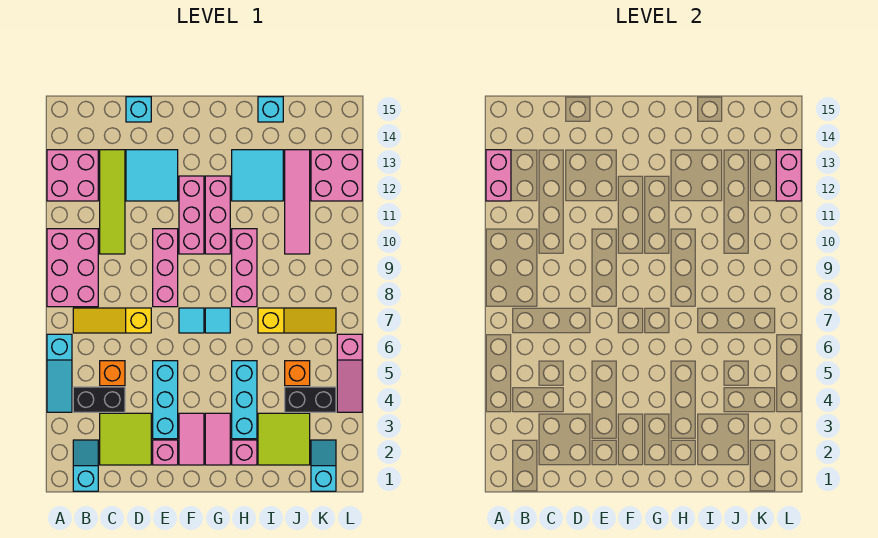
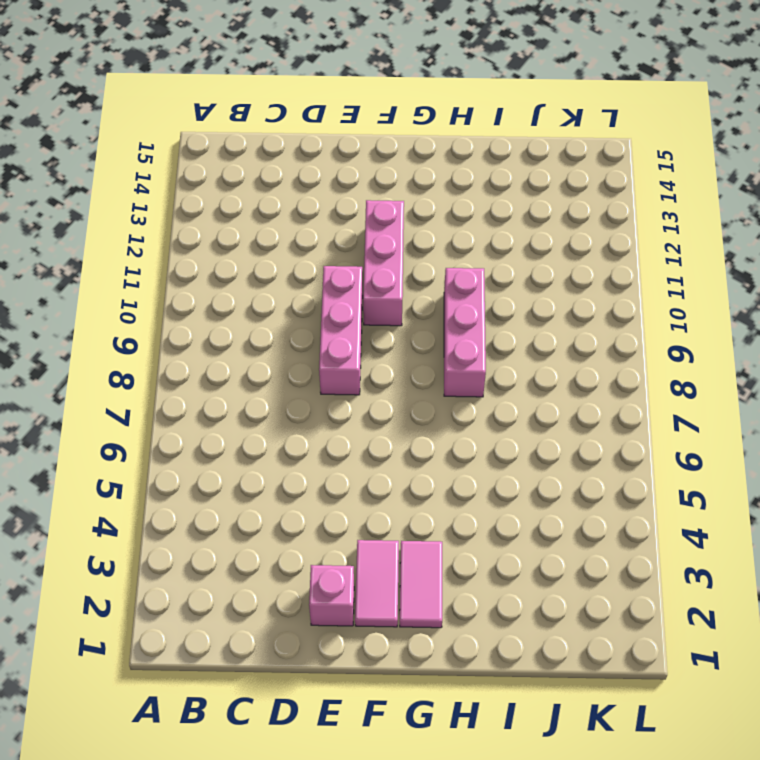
none -> cyan slope A4:A6 level 1 top 6
none -> pink brick A8:B10 level 1
none -> pink brick A12:B13 level 1
none -> cyan slope B1:B2 level 1 top 1

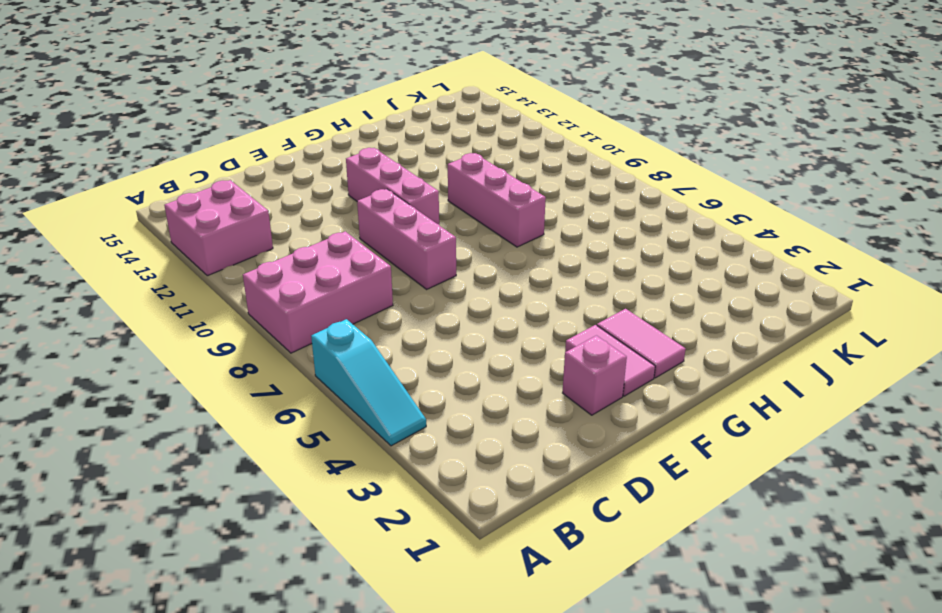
pink brick A8:C9 level 1 -> pink brick A8:B10 level 1
none -> cyan slope B1:B2 level 1 top 1
none -> black brick B4:C4 level 1
none -> yellow slope B7:D7 level 1 top D
none -> lime tile C2:D3 level 1

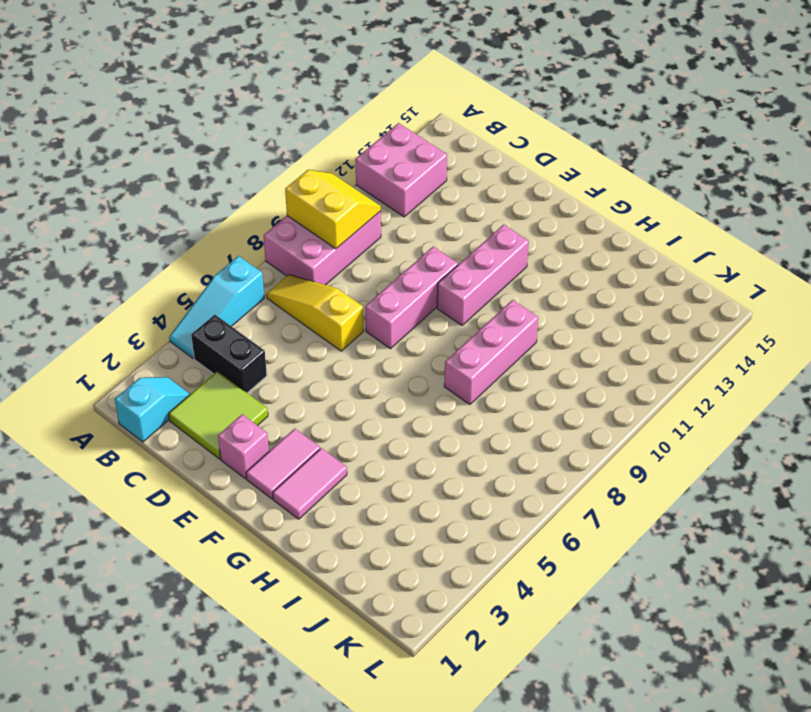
yellow slope A9:B10 level 2 top 9 -> none
none -> orange brick C5 level 1
none -> lime tile C10:C13 level 1
none -> cyan tile D12:E13 level 1
none -> cyan brick D15 level 1

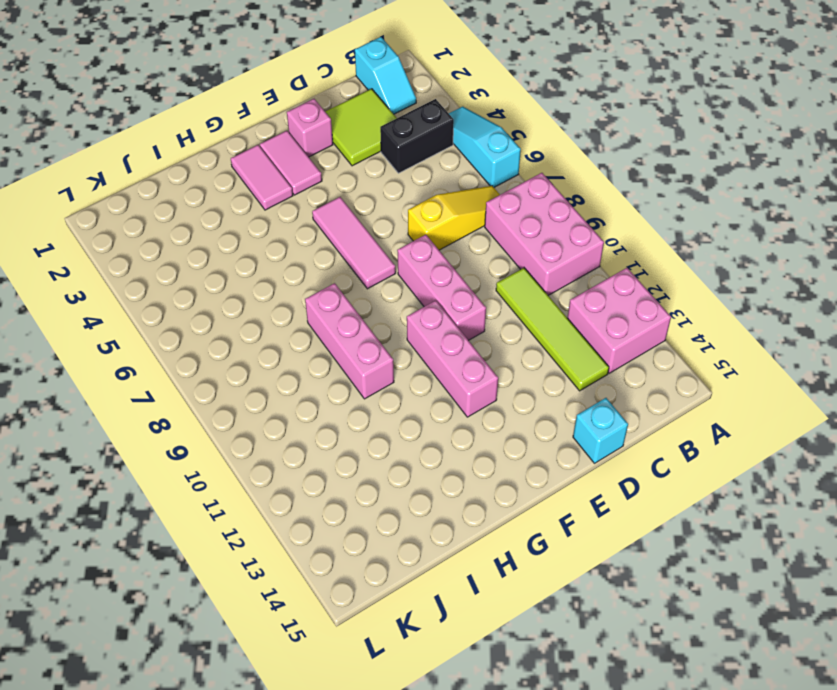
pink tile F5:F7 level 1 -> cyan tile F7 level 1
none -> orange brick C5 level 1
none -> cyan tile D12:E13 level 1
none -> cyan brick E3:E5 level 1
none -> cyan tile G7 level 1

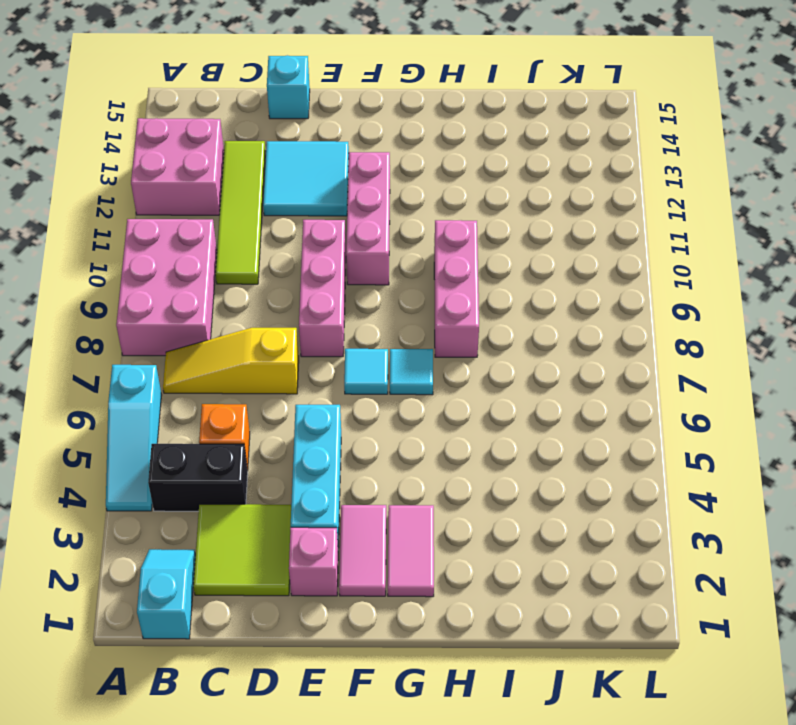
none -> pink brick G10:G12 level 1
none -> pink brick H2 level 1
none -> cyan brick H3:H5 level 1
none -> cyan tile H12:I13 level 1

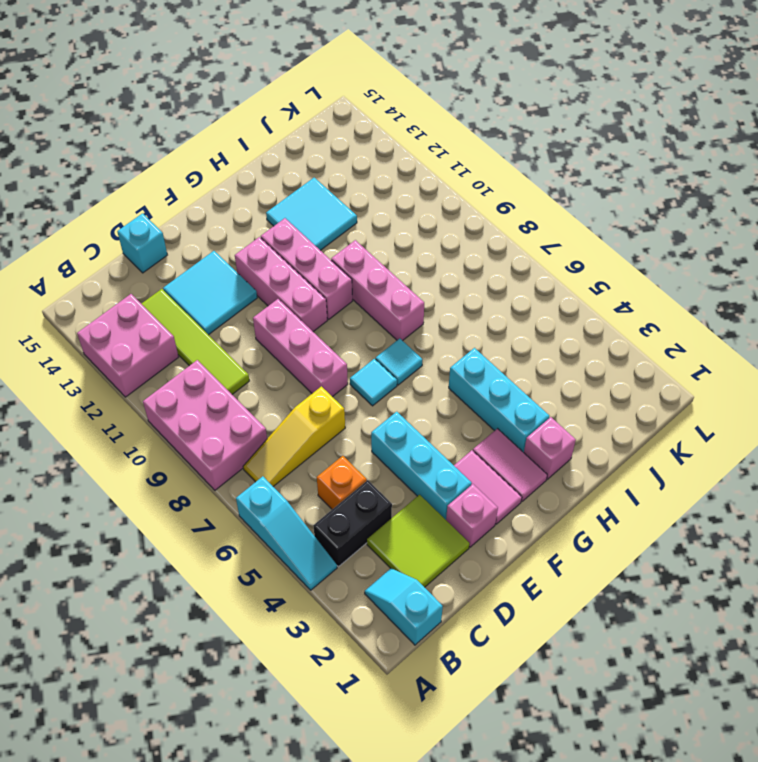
none -> lime tile I2:J3 level 1
none -> yellow slope I7:K7 level 1 top I
none -> cyan brick I15 level 1
none -> black brick J4:K4 level 1

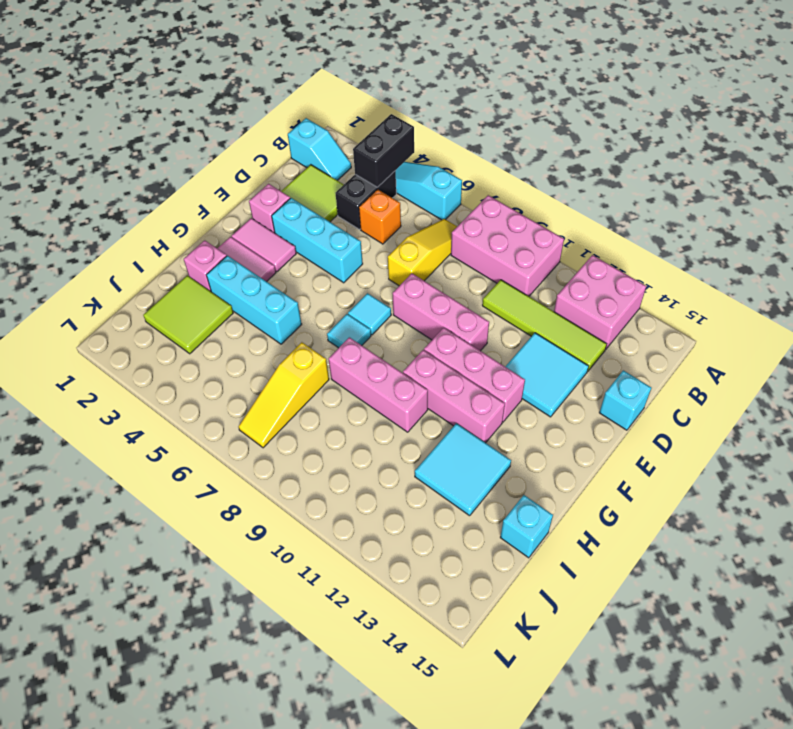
black brick A4:B4 level 2 -> black brick J4:K4 level 1
none -> orange brick J5 level 1
none -> pink tile J10:J13 level 1
none -> cyan slope K1:K2 level 1 top 1
none -> pink brick K12:L13 level 1

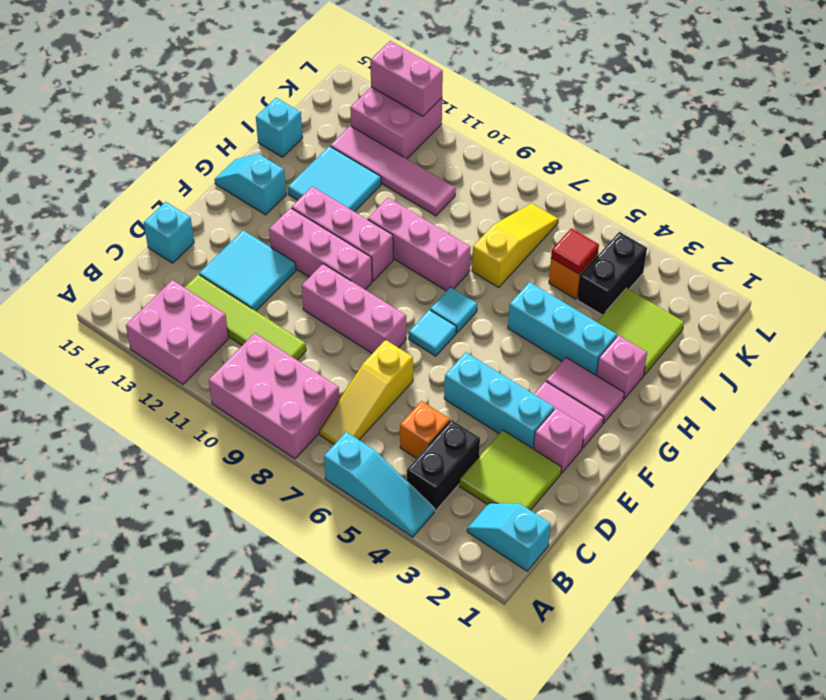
cyan slope G14:G15 level 1 top 14 -> cyan slope K1:K2 level 1 top 1
red tile J5 level 2 -> none
none -> pink slope L4:L6 level 1 top 6
none -> pink brick A12:A13 level 2

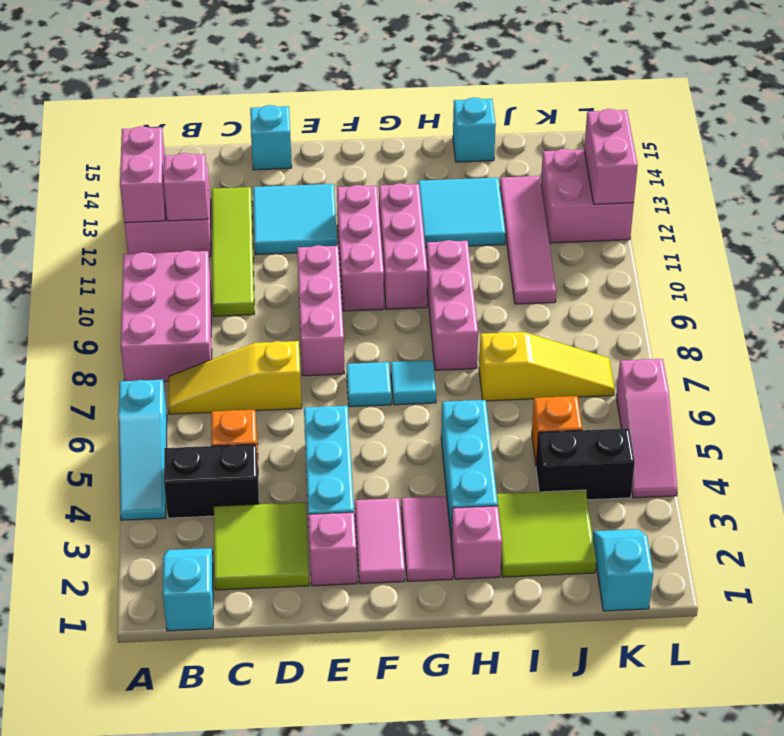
pink brick B12 level 2 -> none

